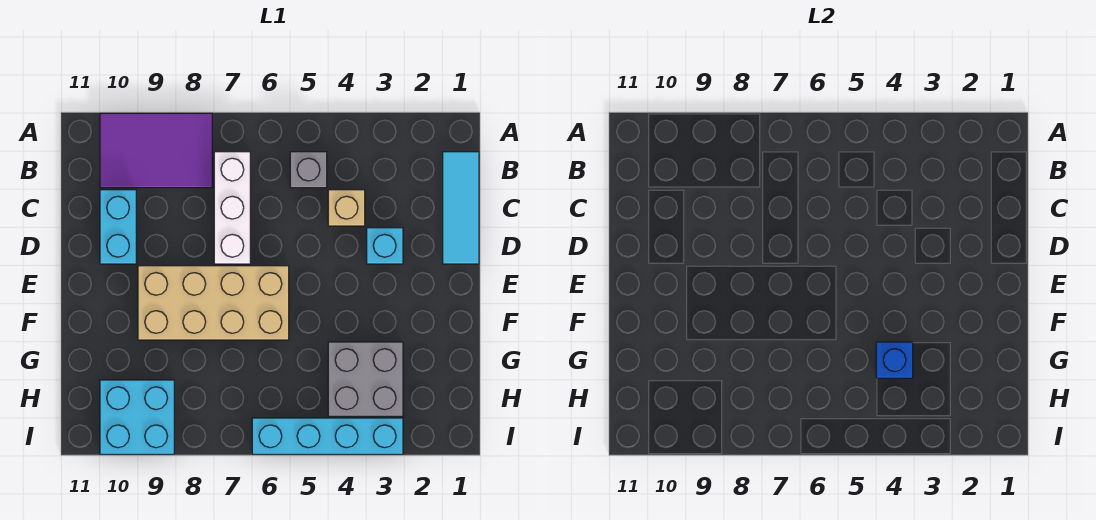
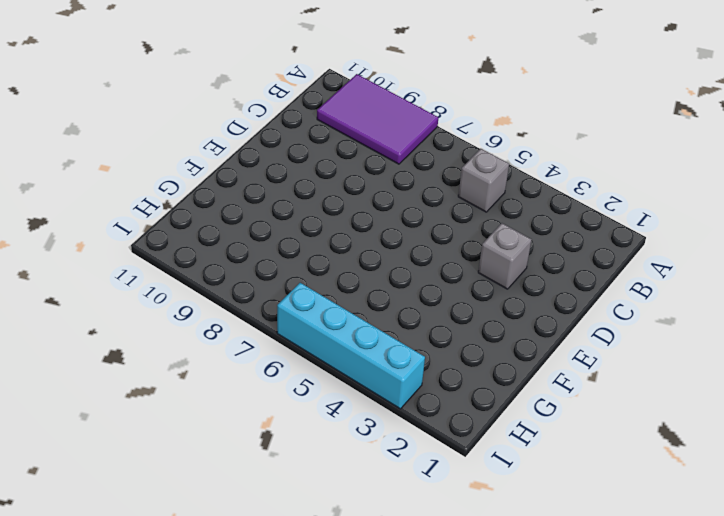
grey brick D3 level 1 -> cyan brick D3 level 1
none -> cyan tile B1:D1 level 1
none -> white brick B7:D7 level 1
none -> tan brick C4 level 1

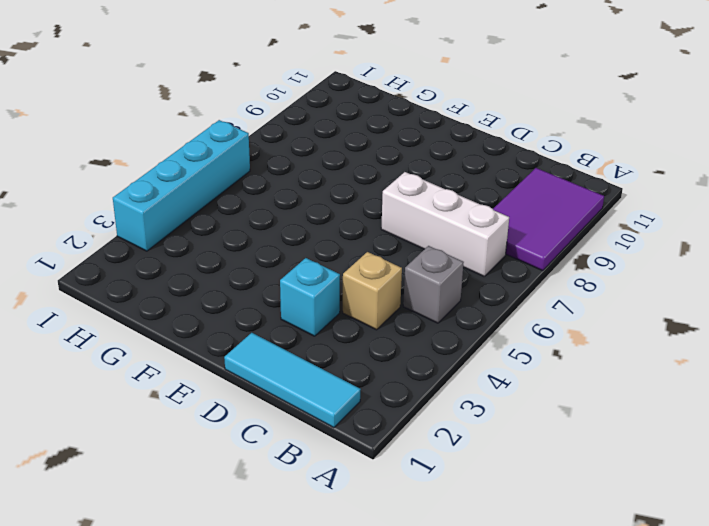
none -> cyan brick C10:D10 level 1
none -> tan brick E6:F9 level 1
none -> grey brick G3:H4 level 1

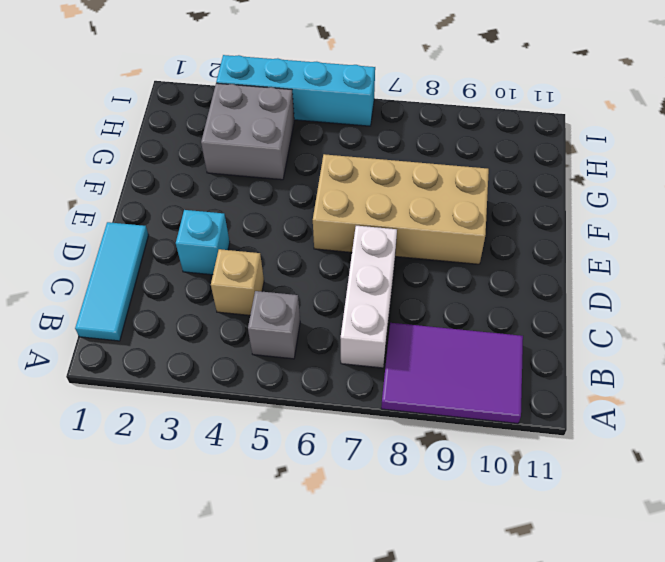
none -> cyan brick C10:D10 level 1
none -> cyan brick H9:I10 level 1
none -> blue brick G4 level 2

